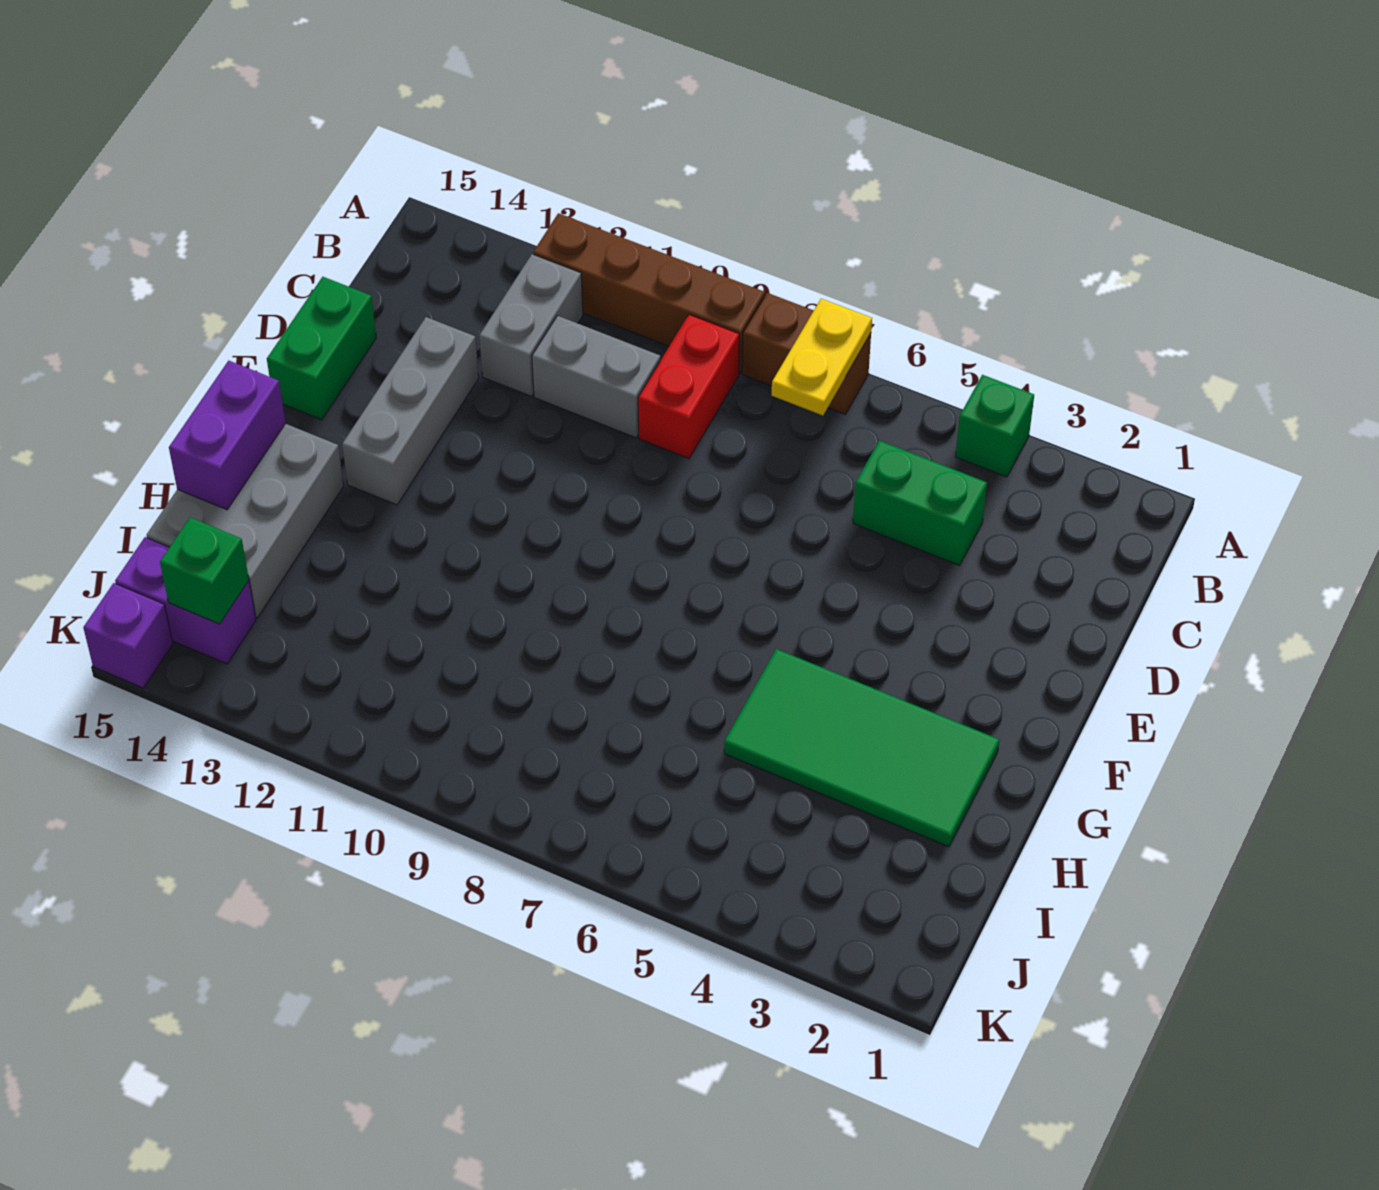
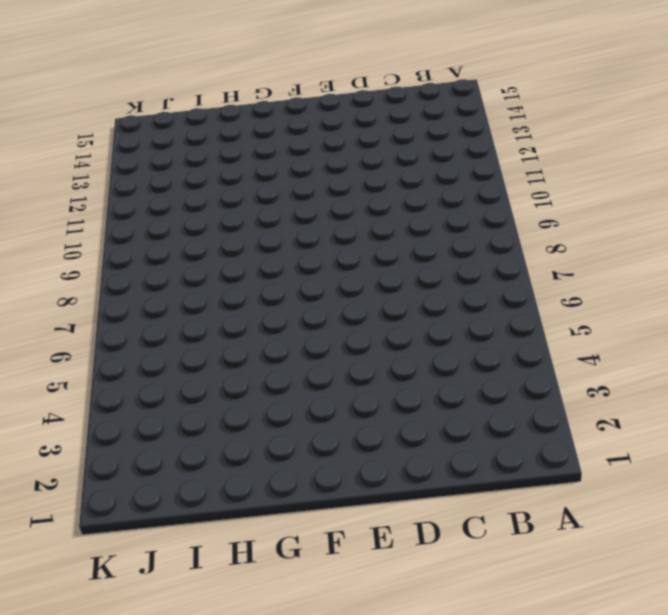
none -> green brick A4 level 1
none -> brown brick A7:A8 level 1
none -> brown brick A9:A12 level 1

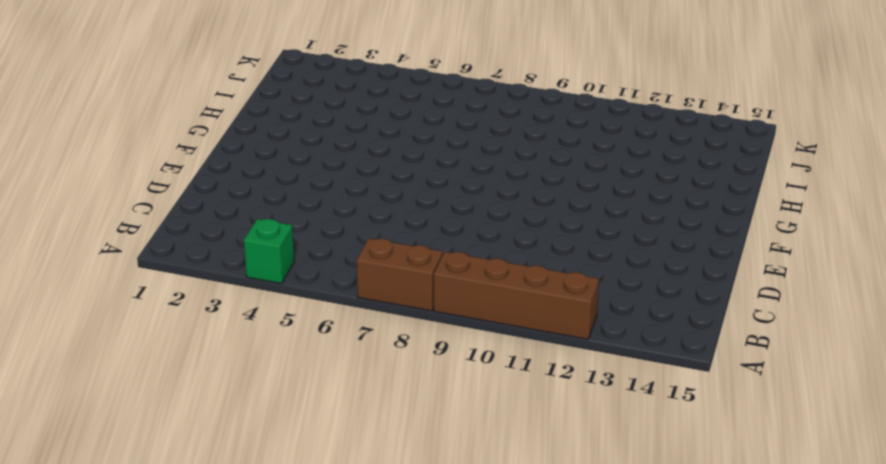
none -> red brick B9:C9 level 1
none -> grey brick B12:C12 level 1
none -> green brick C4:C5 level 1

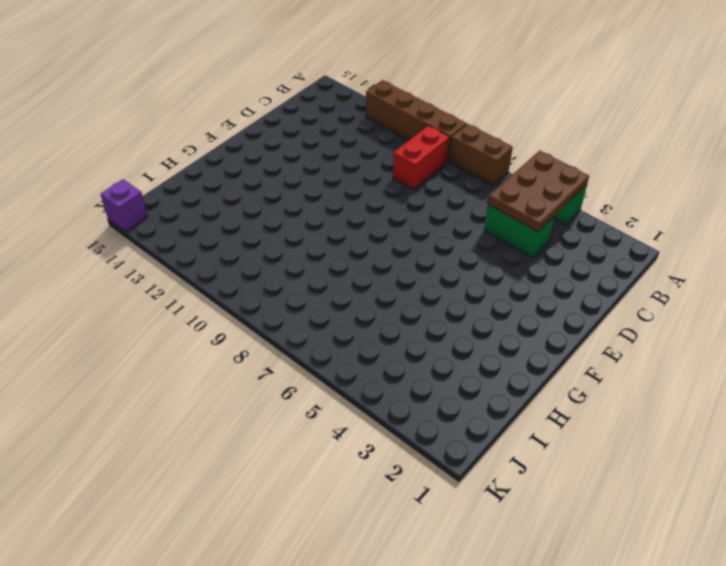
brown plate A4:C5 level 2 -> none
none -> grey brick B12:C12 level 1
none -> grey brick C10:C11 level 1
none -> grey brick D13:F13 level 1

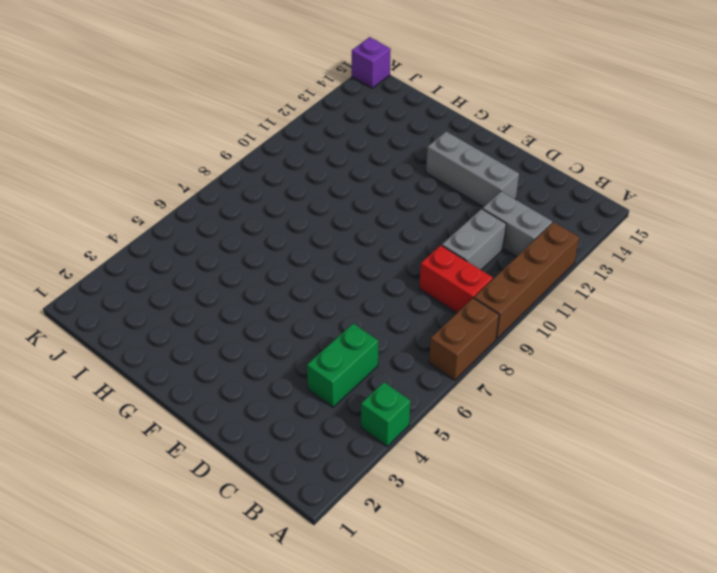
none -> green brick D15:E15 level 1
none -> green tile G2:H5 level 1
none -> grey brick G14:I15 level 1

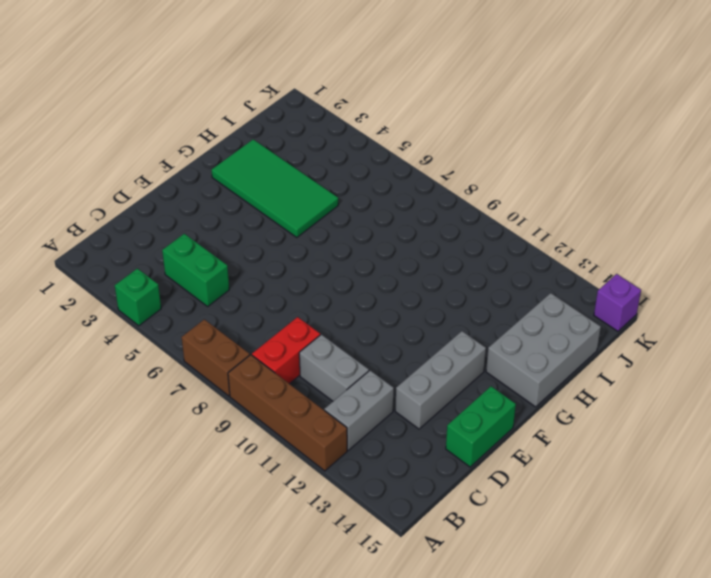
none -> purple brick J14:J15 level 1
none -> yellow plate A7:B7 level 2
none -> purple brick G15:H15 level 2

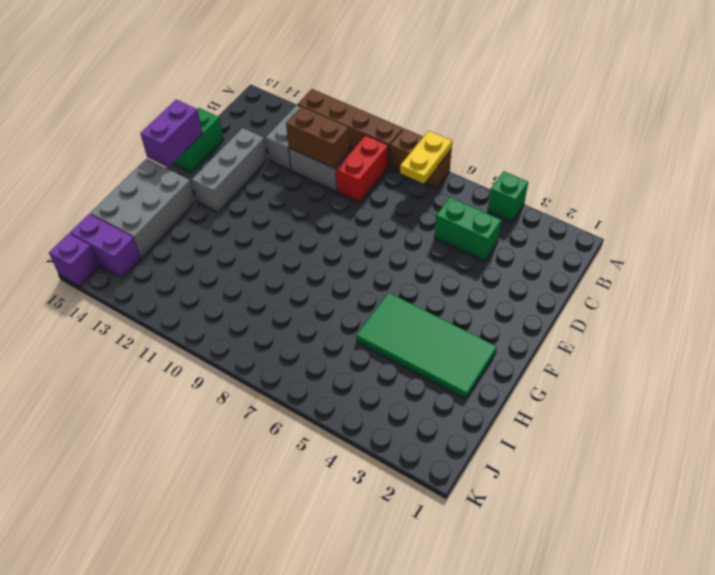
brown brick C10:C11 level 2 -> none
purple brick E15:F15 level 2 -> purple brick G15:H15 level 2
none -> green brick J14 level 2

